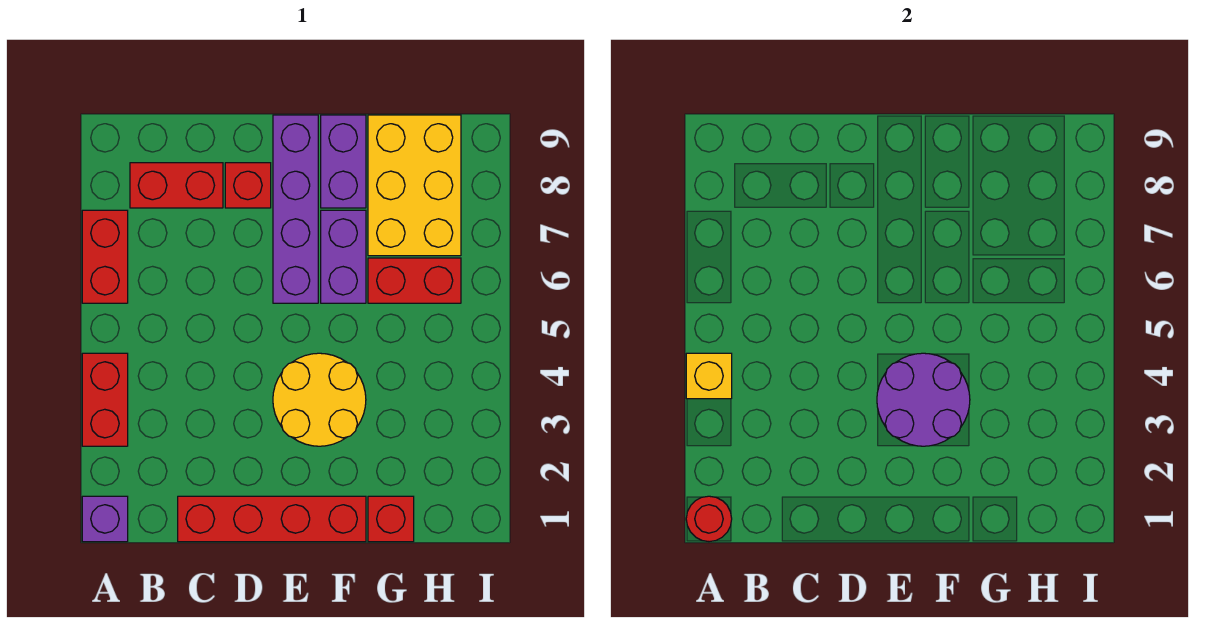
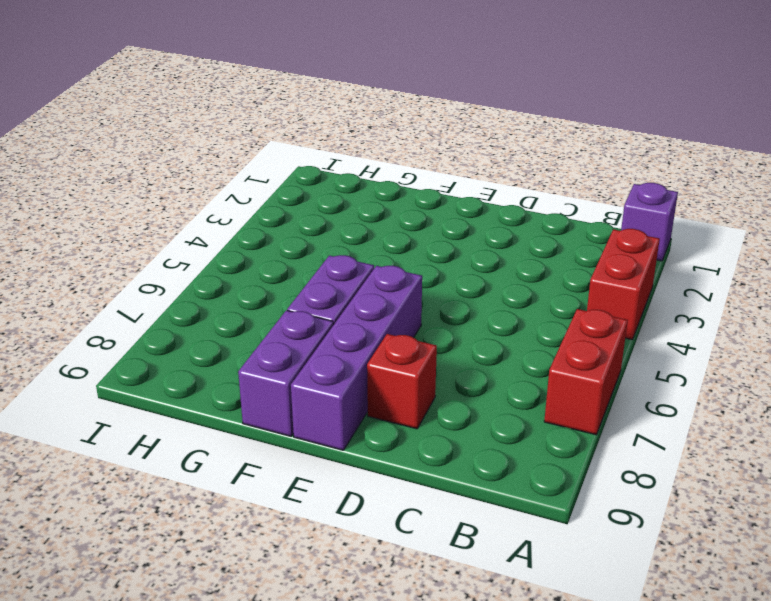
none -> red brick B8:C8 level 1
none -> red brick C1:F1 level 1
none -> yellow round brick E3:F4 level 1

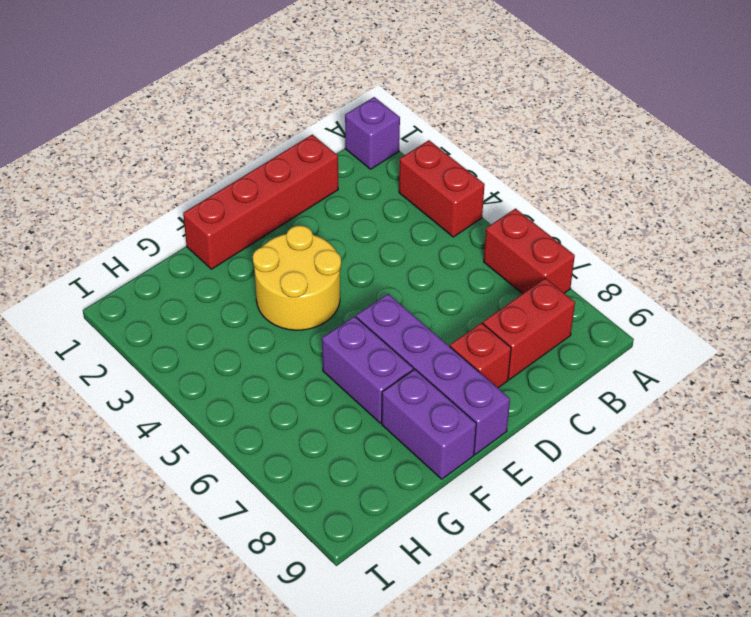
none -> red brick G1 level 1
none -> red brick G6:H6 level 1
none -> yellow brick G7:H9 level 1

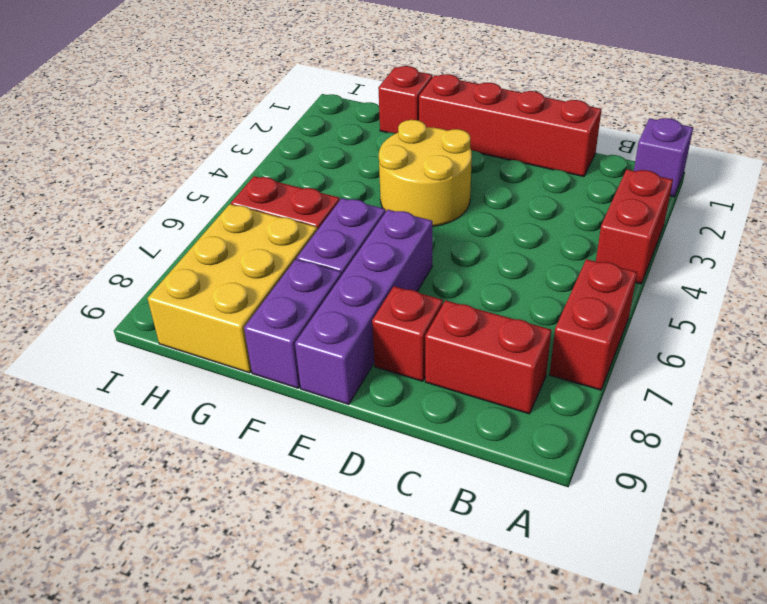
none -> red round brick A1 level 2
none -> yellow brick A4 level 2
none -> purple round brick E3:F4 level 2

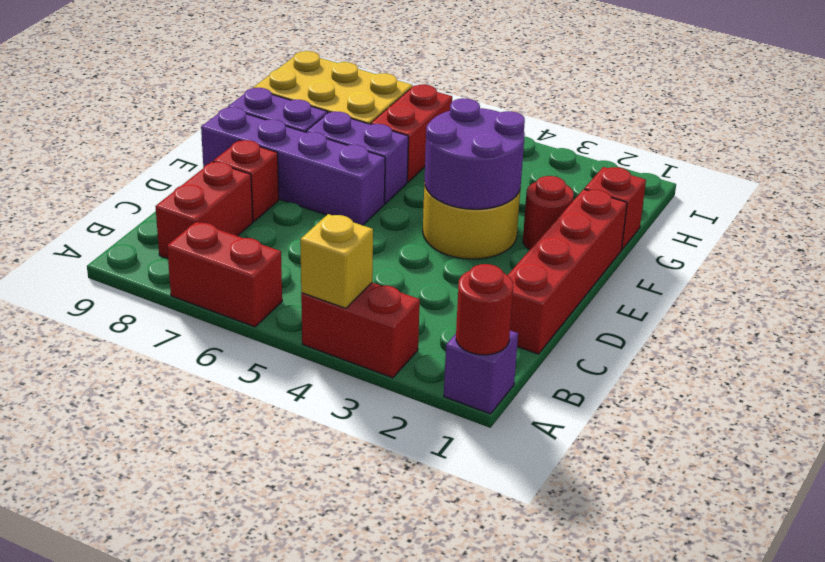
red round brick F2 level 1 -> none

